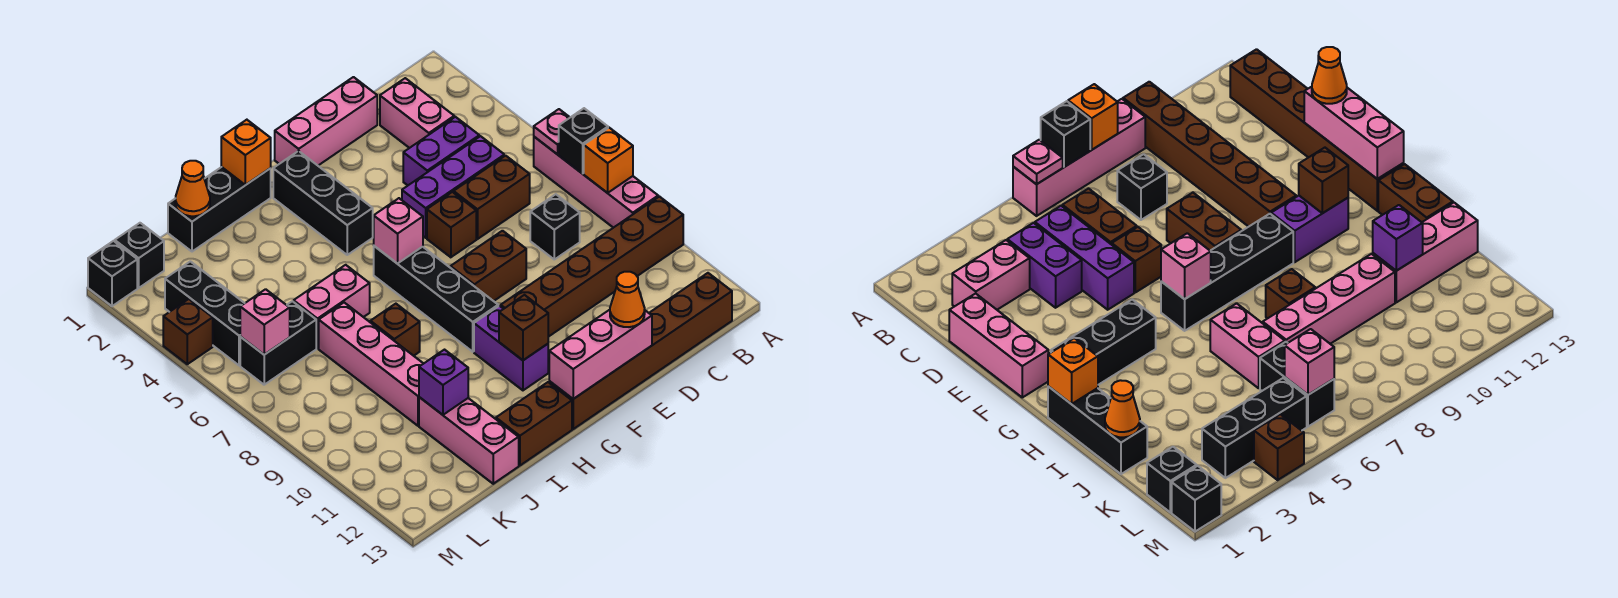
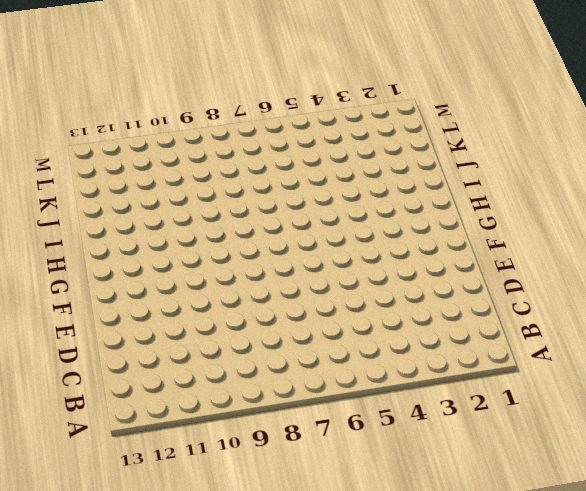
none -> pink brick A6:A9 level 1
none -> brown brick A10:F10 level 1
none -> brown brick B13:G13 level 1
none -> pink brick C2:C3 level 1

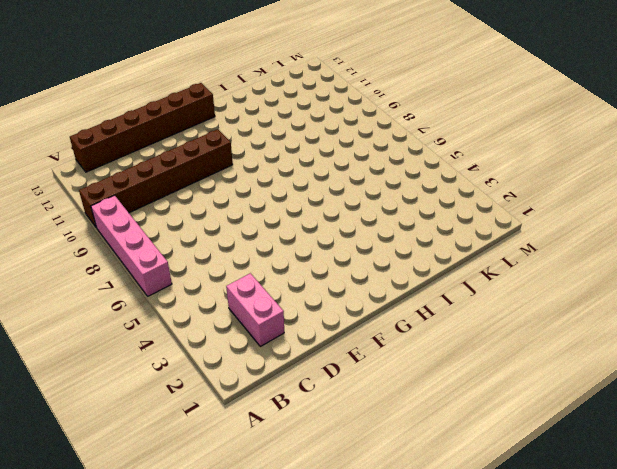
none -> purple brick C4:D4 level 1
none -> purple brick C5:E5 level 1
none -> brown brick C6:D6 level 1
none -> black brick C8 level 1

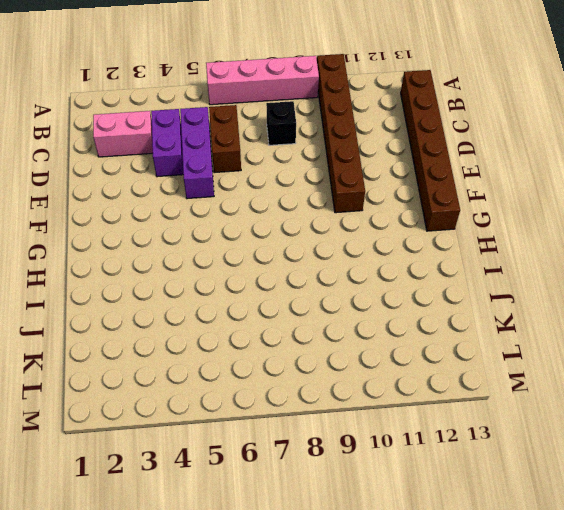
none -> pink brick D1:F1 level 1
none -> brown brick E6 level 1
none -> brown brick E8:F8 level 1
none -> black brick G2:G4 level 1

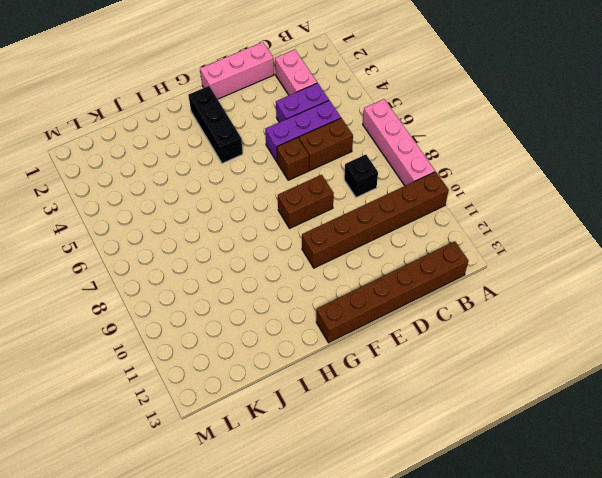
none -> black brick G6:G9 level 1
none -> purple brick G10:G11 level 1
none -> black brick H1:J1 level 1
none -> brown brick H13:I13 level 1

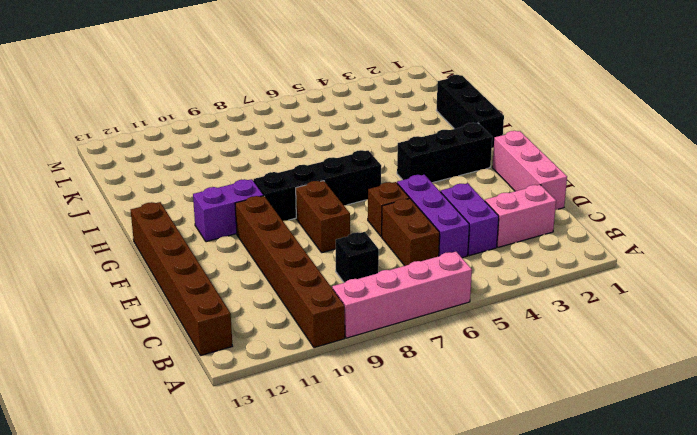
none -> brown brick H13:I13 level 1
none -> pink brick I6:J6 level 1
none -> brown brick I8 level 1
none -> pink brick J7:J10 level 1

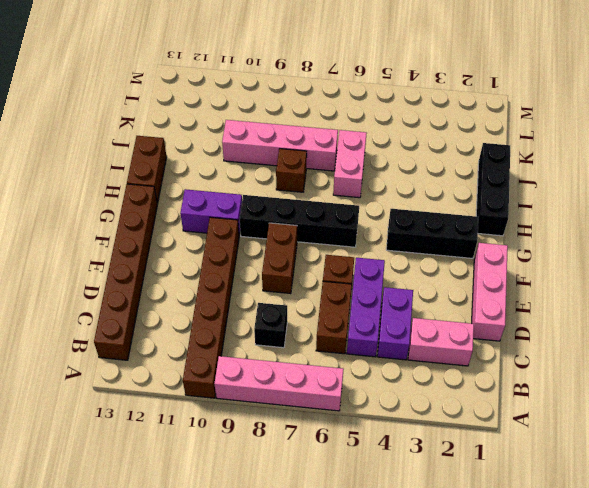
none -> pink brick J11:J13 level 1
none -> black brick K6:L6 level 1
none -> black brick L1 level 1
none -> black brick L3:L5 level 1

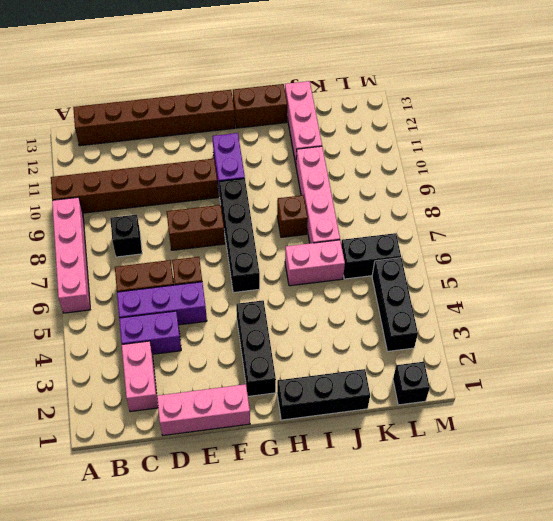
none -> black brick M1 level 1
none -> brown brick M4 level 1
none -> pink plate A6 level 2
none -> black brick A7 level 2

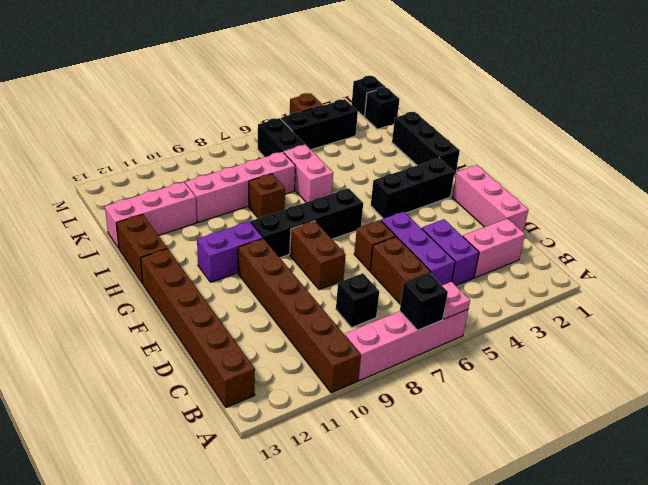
none -> orange brick A8 level 2
none -> pink brick E13:G13 level 2
none -> pink brick G6 level 2
none -> brown brick G11 level 2

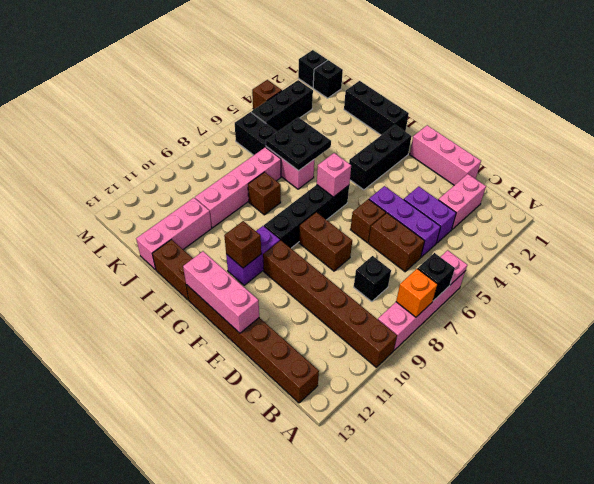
black plate I5:J6 level 2 -> none
none -> orange brick H1 level 2
none -> orange cone J1 level 2
none -> purple brick J11 level 2
none -> pink brick L6 level 2

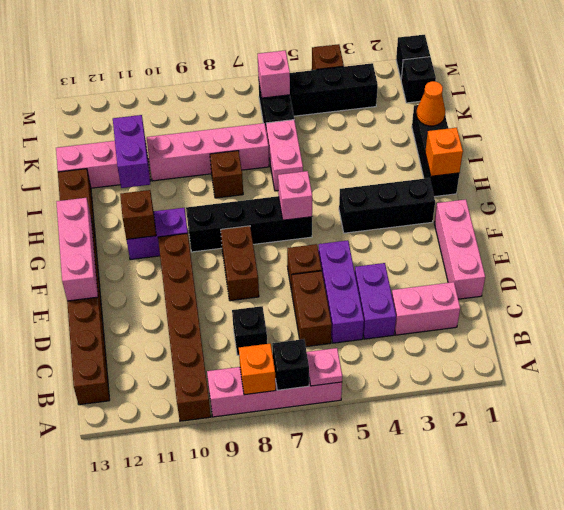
purple brick I11:J11 level 2 -> purple brick J11 level 2
none -> orange cone E13 level 3

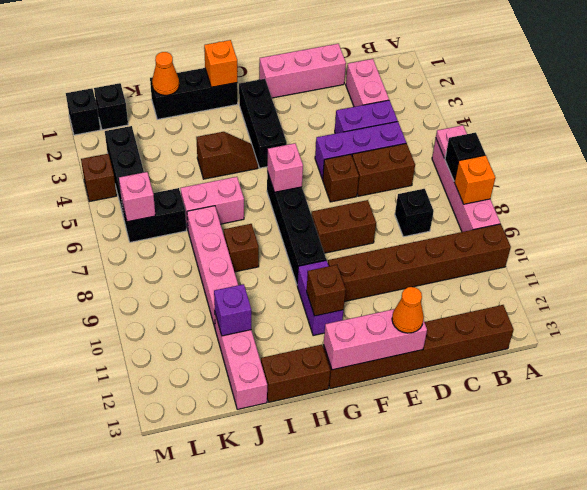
brown slope H4:I4 level 1 top I -> none

